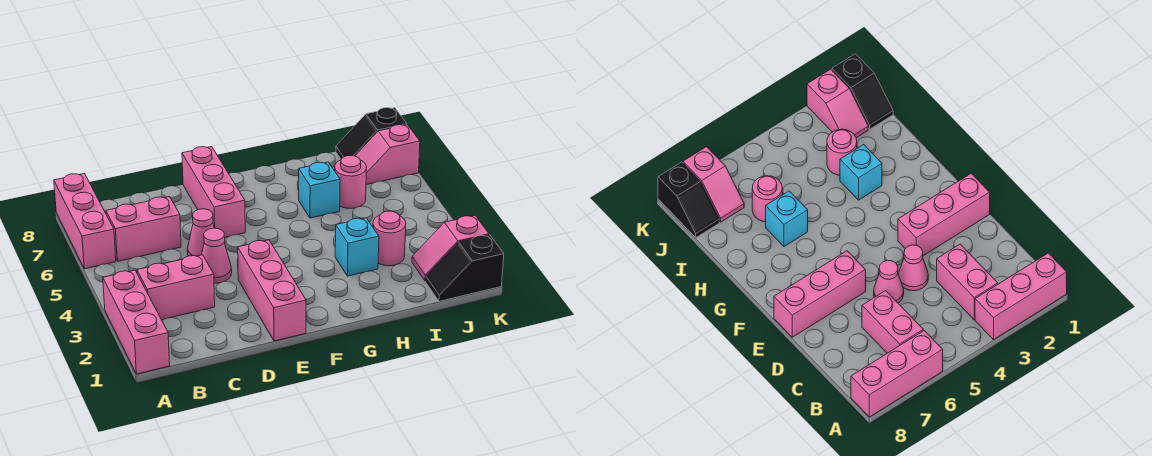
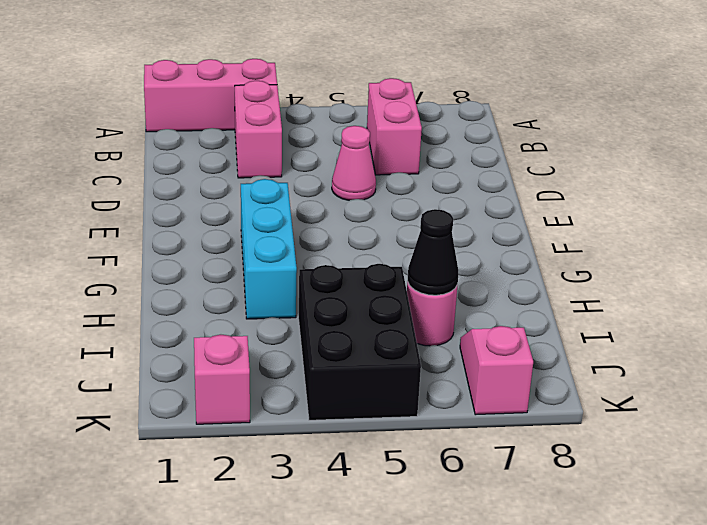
cyan brick F3:H3 level 1 -> cyan brick H3 level 1
black brick I4:K5 level 1 -> none
black cone I6 level 2 -> none
none -> pink brick A6:A8 level 1
none -> pink cone D4 level 1
none -> pink brick E1:E3 level 1

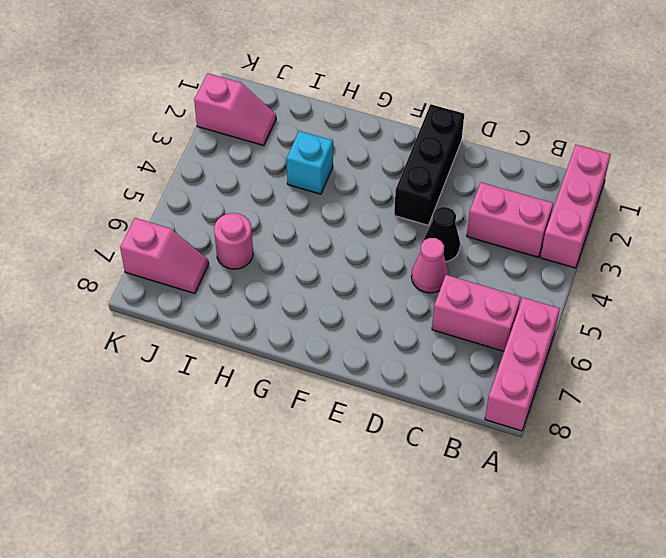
black cone D4 level 1 -> pink cone D4 level 1
black brick E1:E3 level 1 -> pink brick E1:E3 level 1
none -> pink brick E6:E8 level 1
none -> cyan brick H6 level 1
none -> pink round brick I3 level 1

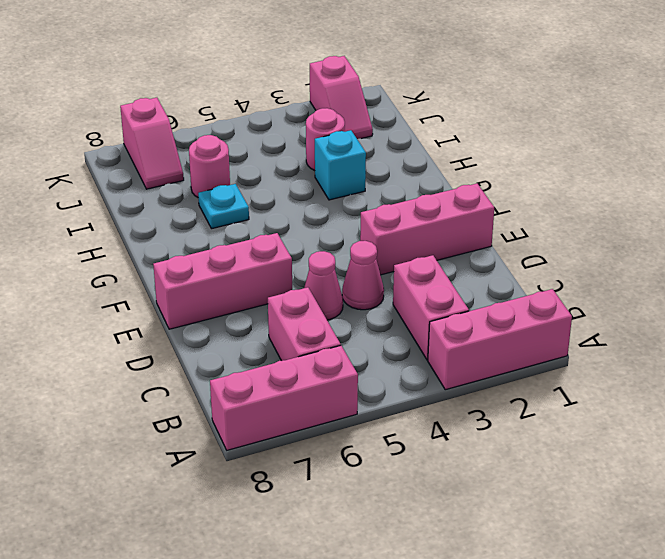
cyan plate H6 level 1 -> cyan brick H6 level 1
none -> black slope J1:K1 level 1 top K
none -> black slope J8:K8 level 1 top K

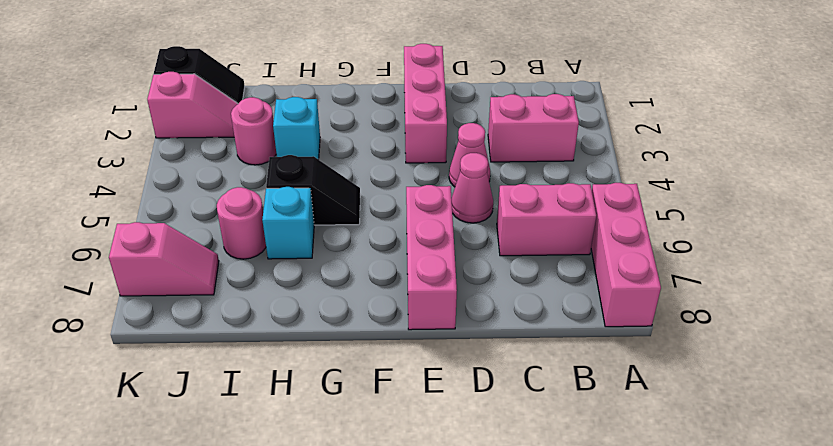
black slope G5:H5 level 1 top H -> black slope J8:K8 level 1 top K
none -> pink brick A1:A3 level 1

